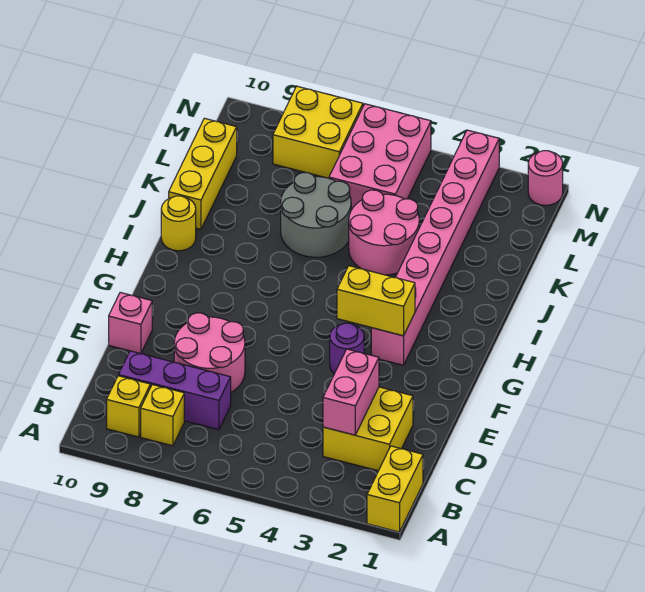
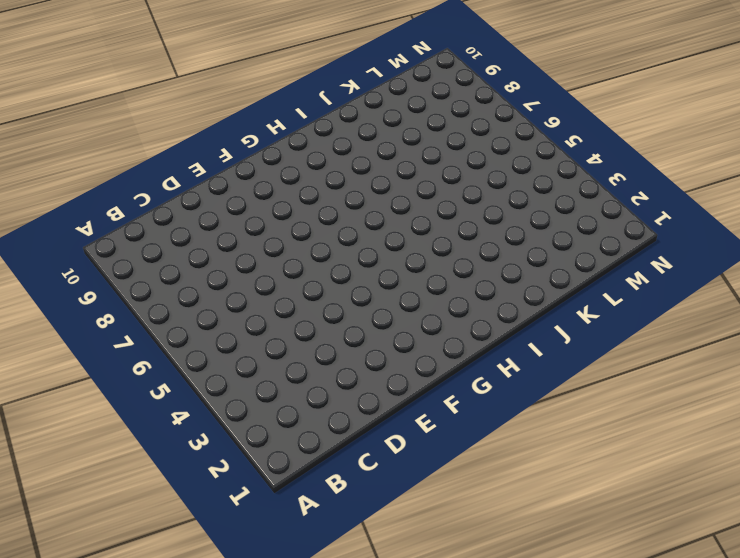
none -> yellow brick A1:B1 level 1
none -> yellow brick B8 level 1
none -> yellow brick B9 level 1

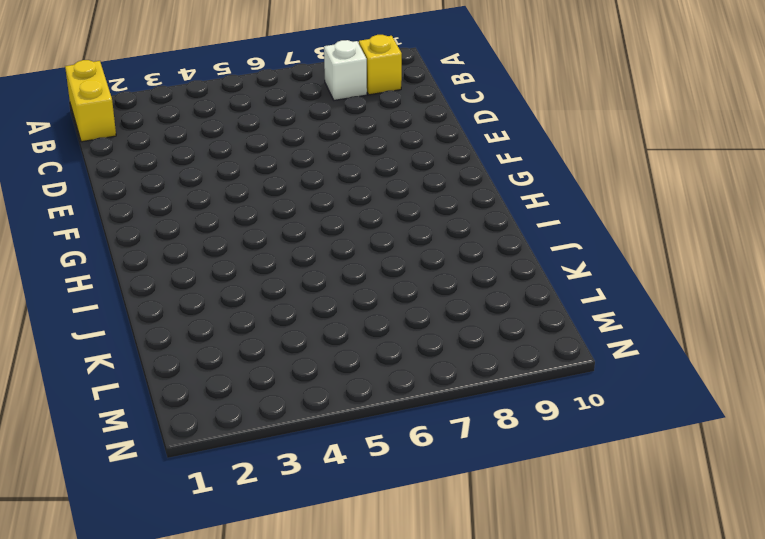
white brick B8 level 1 -> yellow brick B8 level 1
none -> yellow brick C2:D3 level 1
none -> purple brick C7:C9 level 1
none -> pink round brick D7:E8 level 1

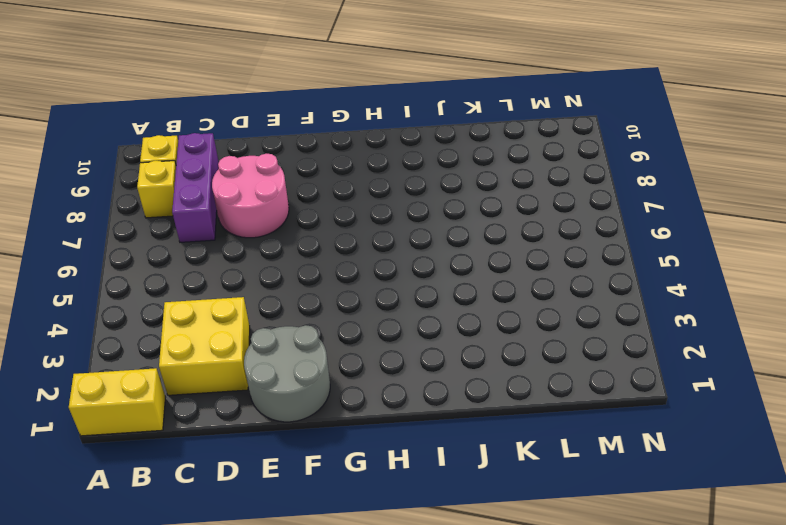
grey round brick E1:F2 level 1 -> grey round brick J6:K7 level 1
none -> pink brick E10 level 1
none -> purple round brick F4 level 1
none -> pink brick G3:N3 level 1

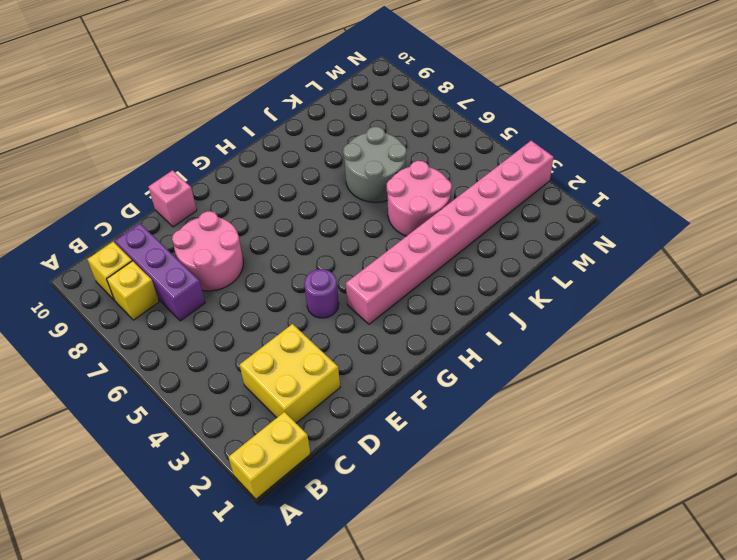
none -> yellow round brick I10 level 1
none -> yellow brick J10:L10 level 1
none -> pink brick L5:N6 level 1

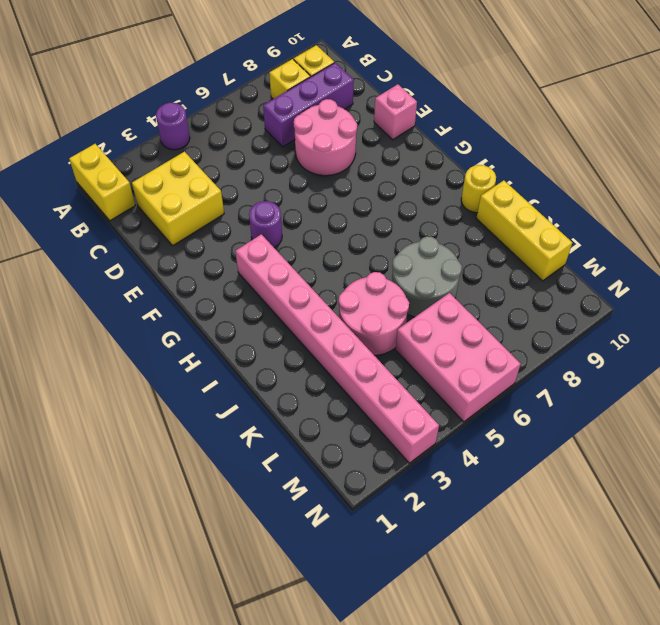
purple round brick A4 level 1 -> none
none -> yellow brick M7:N8 level 1
none -> pink round brick N1 level 1
none -> pink brick C3:D3 level 2

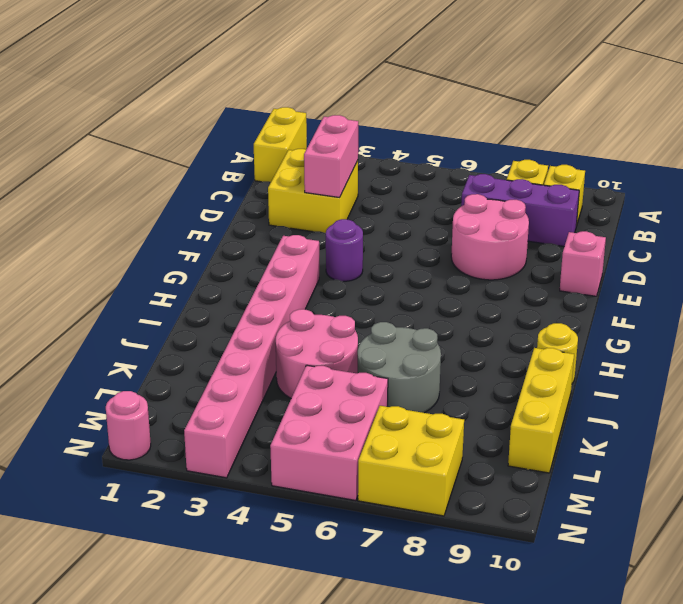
none -> yellow brick G3:G4 level 2

